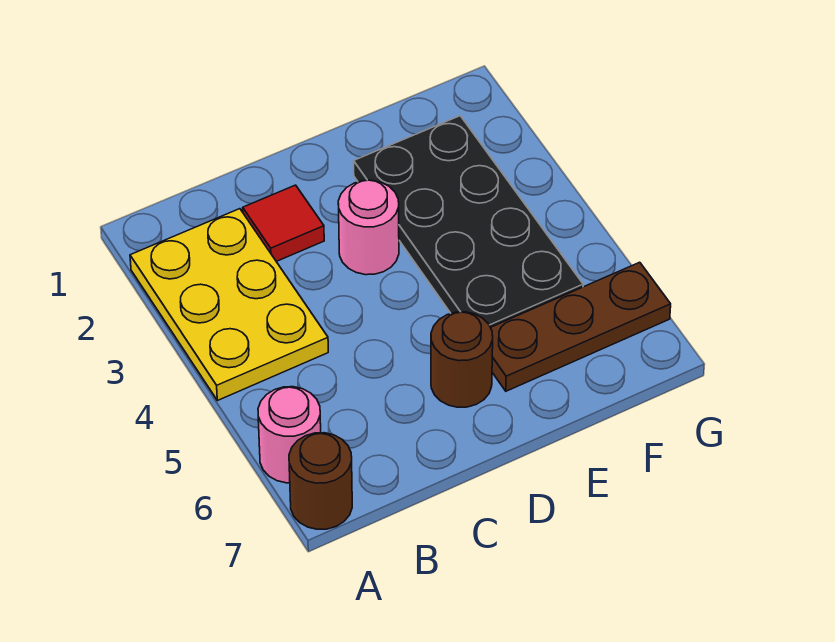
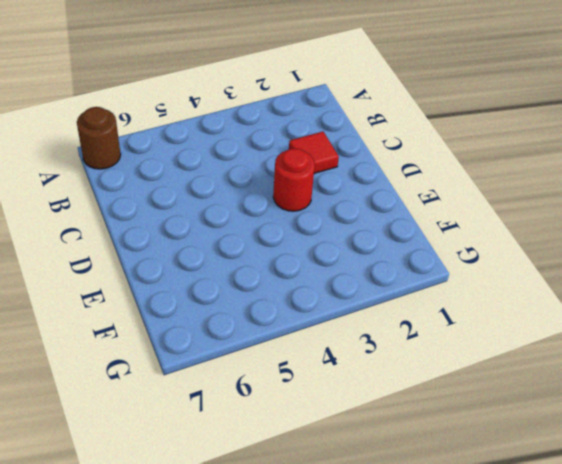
red round brick D3 level 1 -> pink round brick D3 level 1
none -> yellow plate A2:B4 level 1
none -> pink round brick A6 level 1

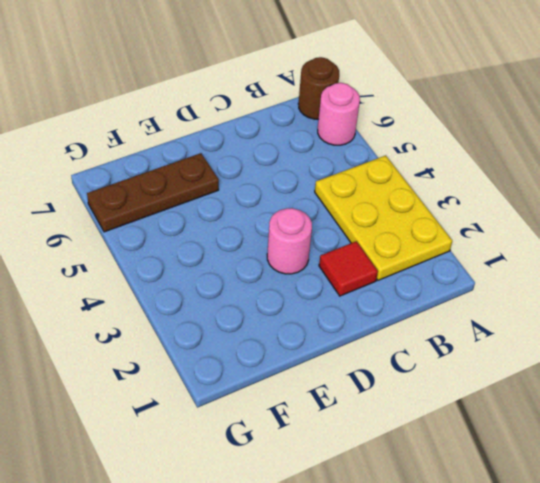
none -> brown round brick D6 level 1
none -> black plate E2:F5 level 1

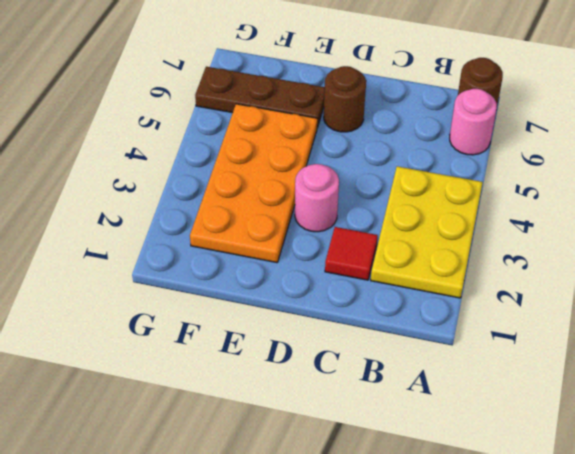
orange plate E2:F5 level 1 -> black plate E2:F5 level 1

